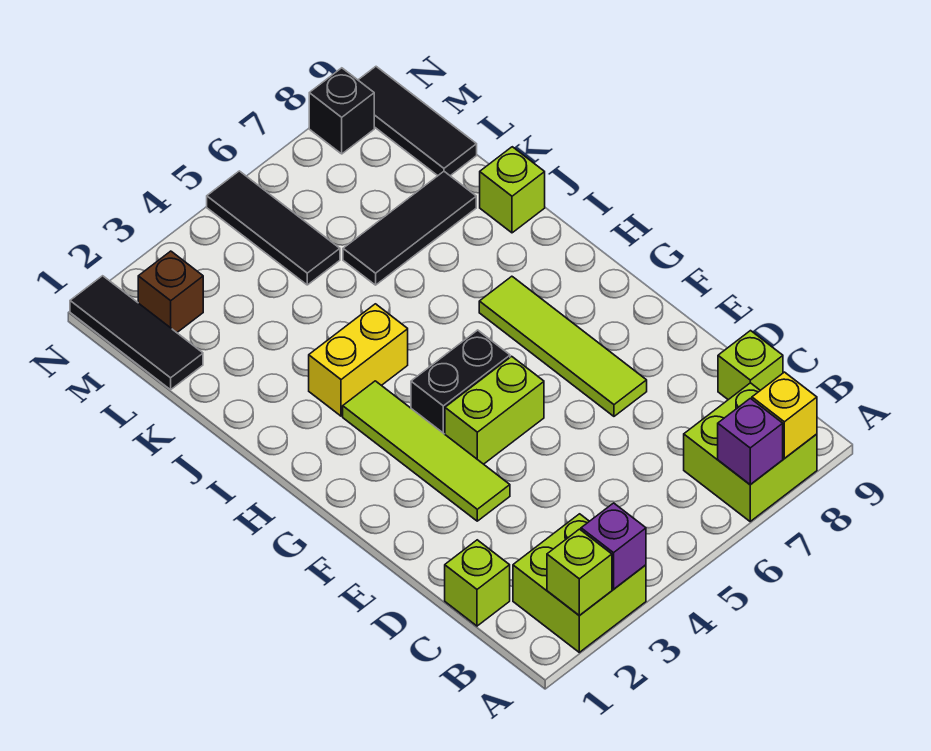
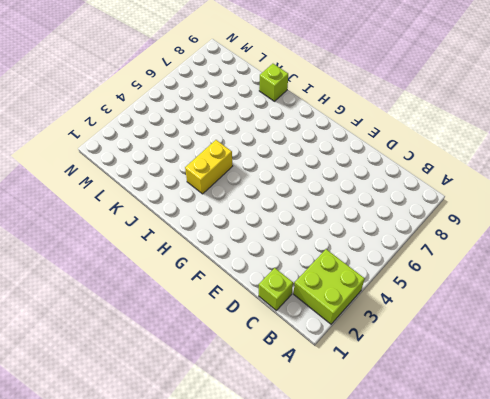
none -> lime brick A7:B8 level 1
none -> lime brick C9 level 1
none -> lime tile E3:H3 level 1

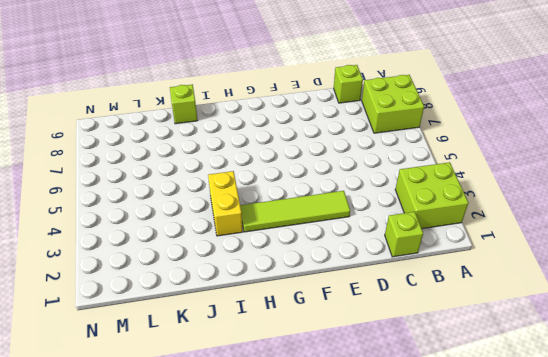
none -> lime tile E7:H7 level 1
none -> lime brick F4:F5 level 1
none -> black brick G4:G5 level 1

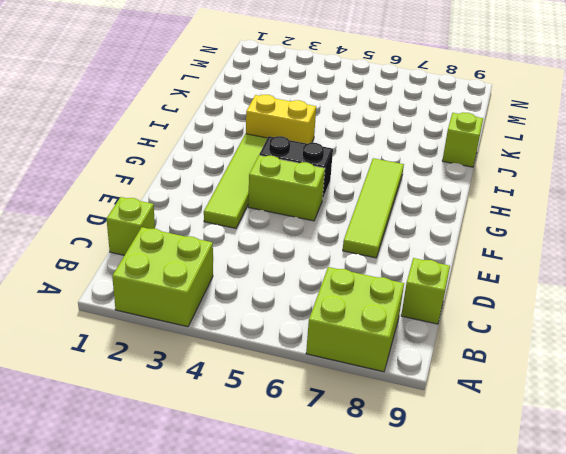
none -> black tile K6:K8 level 1
none -> black tile L1:N1 level 1
none -> black tile L5:N5 level 1

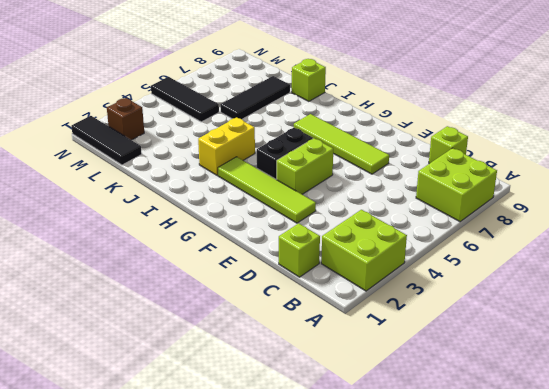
none -> black tile L9:N9 level 1
none -> black brick N8 level 1
none -> lime brick A2 level 2

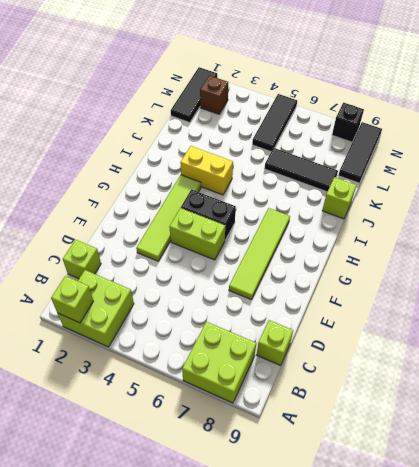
none -> purple brick A3 level 2
none -> purple brick A7 level 2
none -> yellow brick A8 level 2

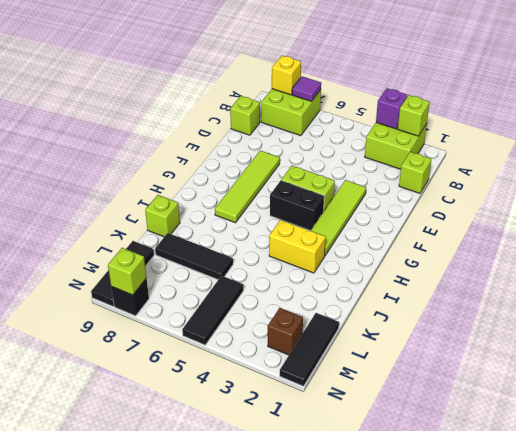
purple tile A7 level 2 -> purple brick A7 level 2
lime brick N8 level 2 -> none

